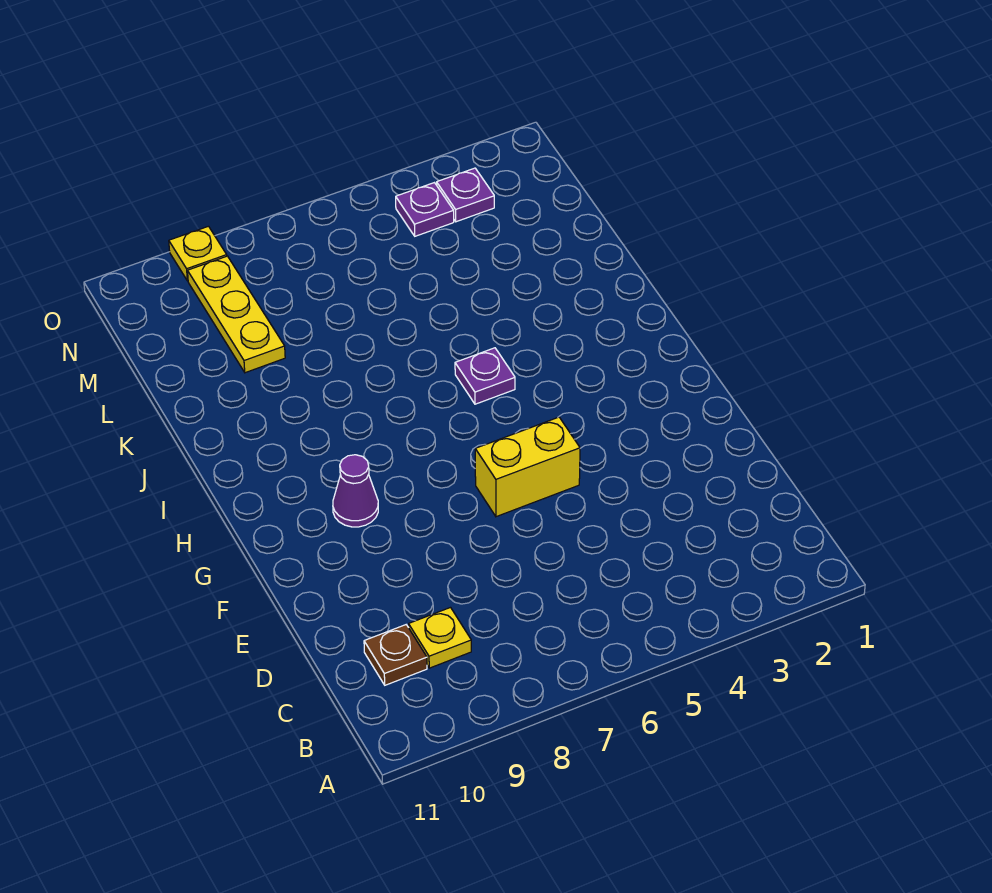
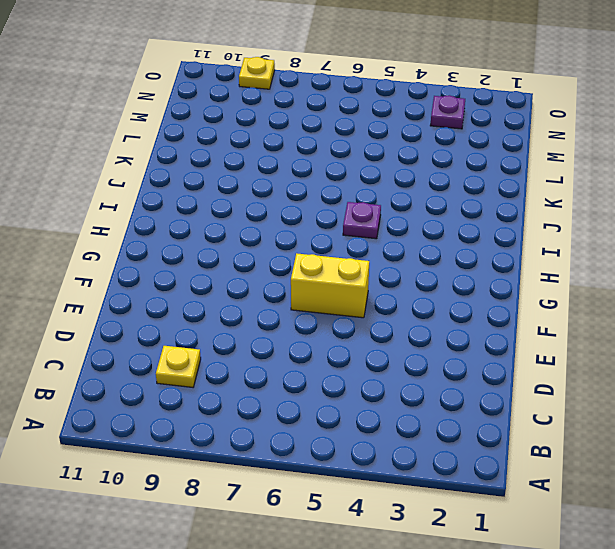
none -> brown plate C10 level 1
none -> purple cone G9 level 1

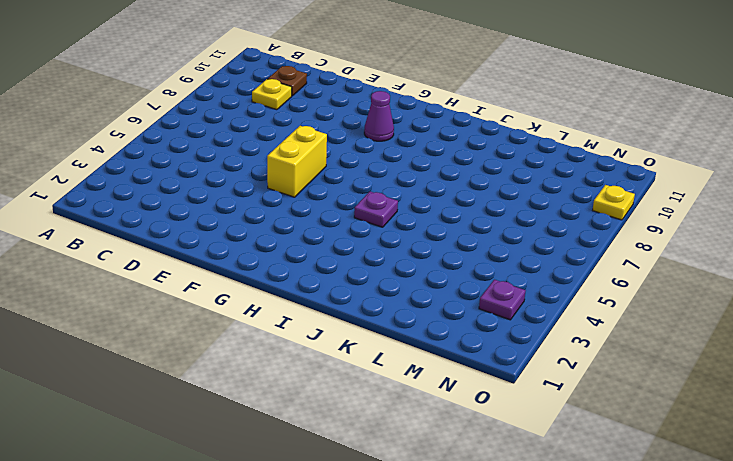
none -> yellow plate L9:N9 level 1
none -> purple plate N4 level 1

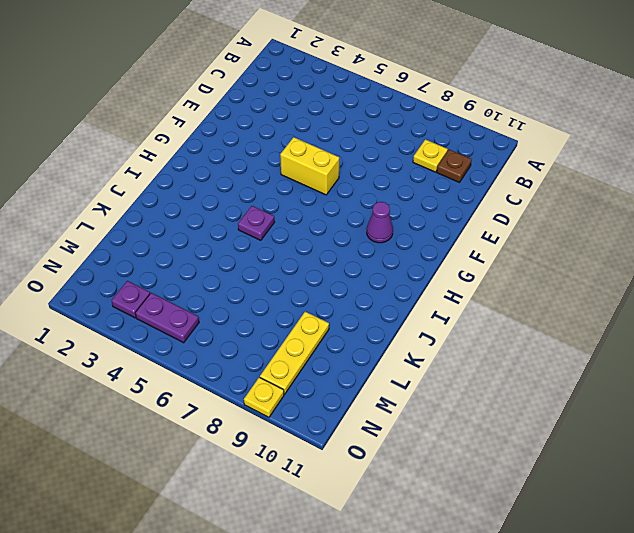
purple plate N4:N5 level 1 -> purple plate N4 level 1

